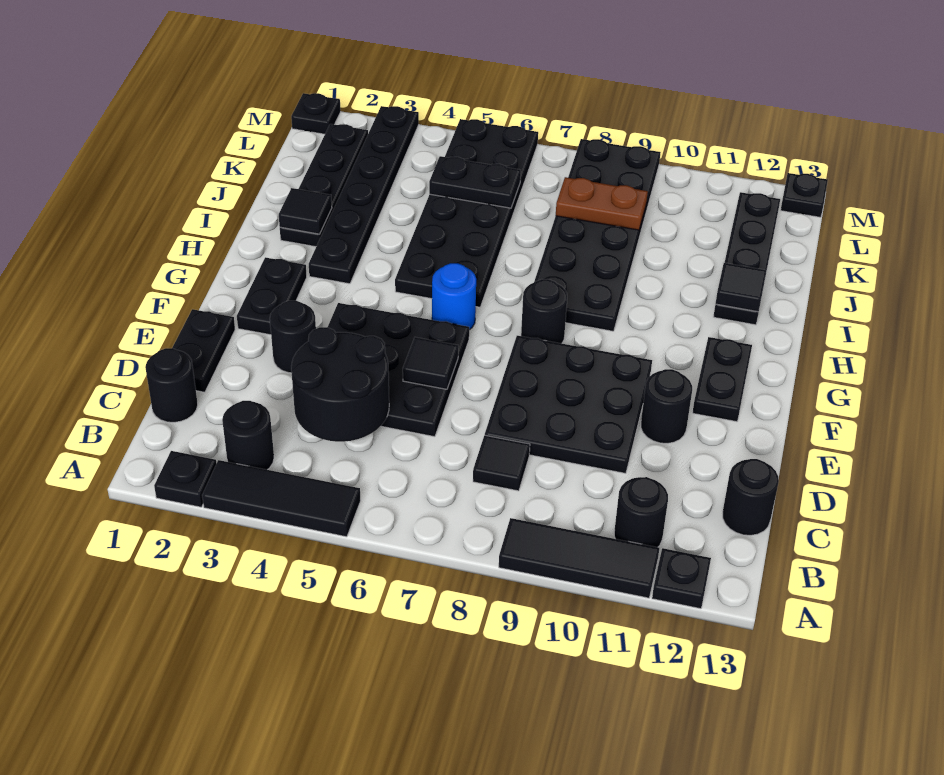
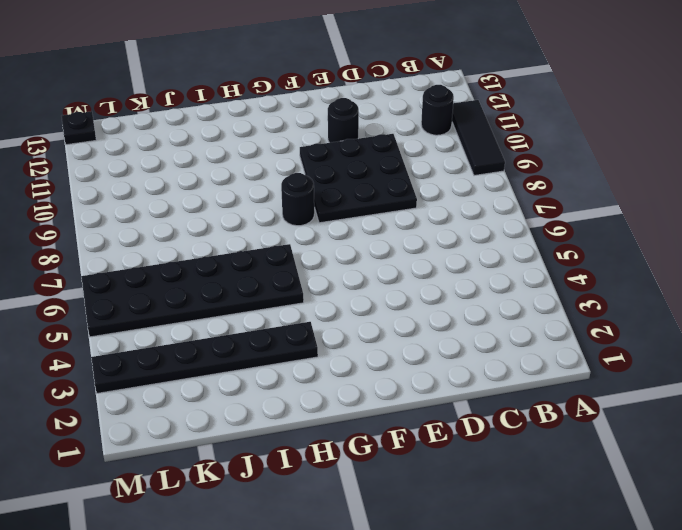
none -> black plate A2 level 1
none -> black tile A3:A5 level 1
none -> black plate A12 level 1
none -> black round brick B3 level 1

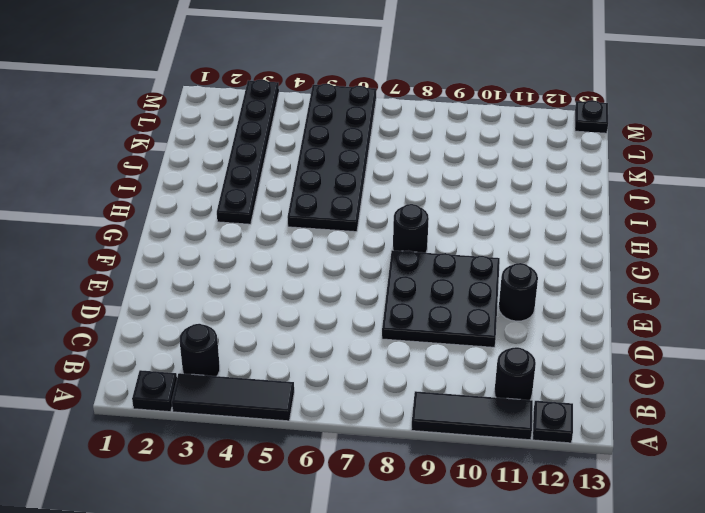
none -> black round brick C1 level 1
none -> black tile C8 level 1
none -> black round brick C13 level 1
none -> black plate D1:E1 level 1

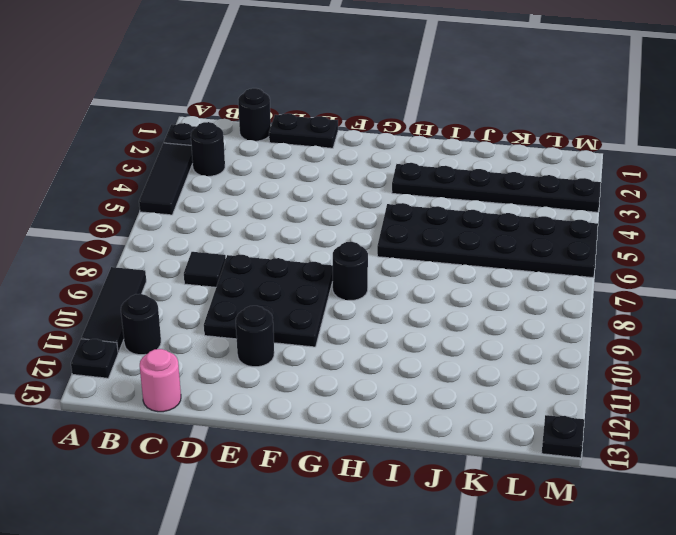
pink round brick C13 level 1 -> black round brick C13 level 1
none -> black plate D4:F6 level 1
none -> black round brick E3 level 1
none -> black plate F2:G2 level 1
none -> black plate F12:G12 level 1

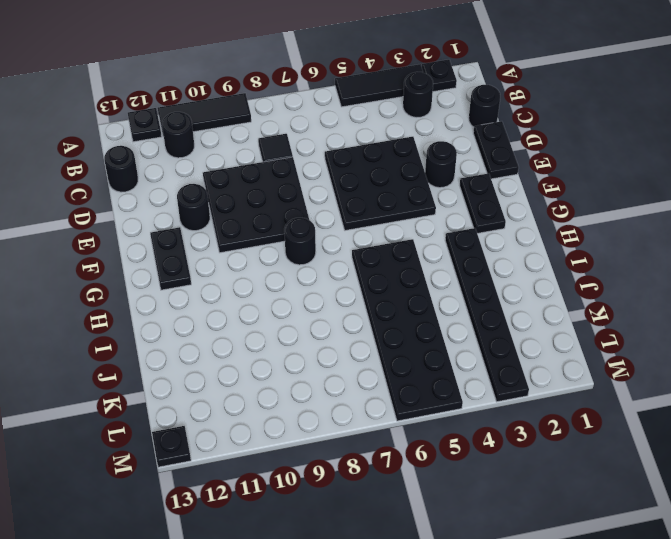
none -> blue round brick G6 level 1
none -> black plate H8:M9 level 1
none -> black plate I2:L2 level 1
none -> black plate I12:L12 level 1

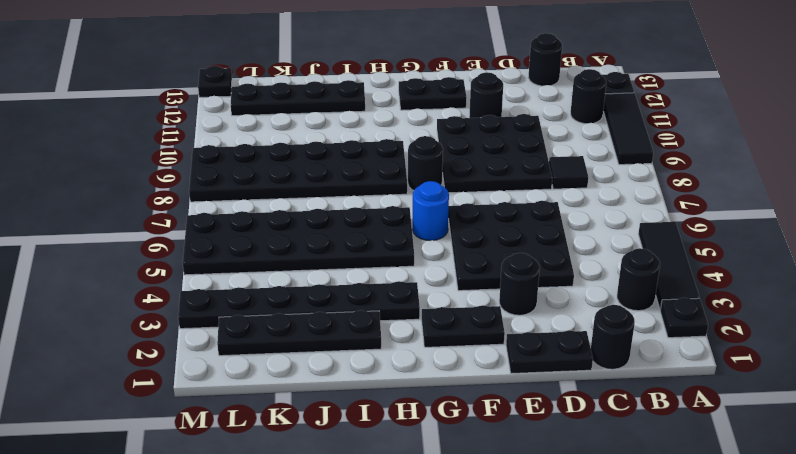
none -> black plate M1 level 1
none -> black round brick C4:D5 level 2
none -> black tile E6 level 2
none -> black tile I2 level 2

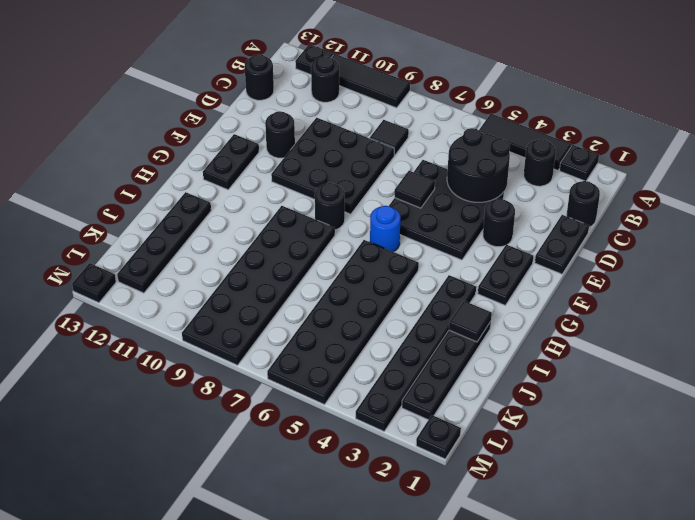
none -> black tile I12 level 2
none -> black plate K5:K6 level 2
none -> brown plate K8:K9 level 2

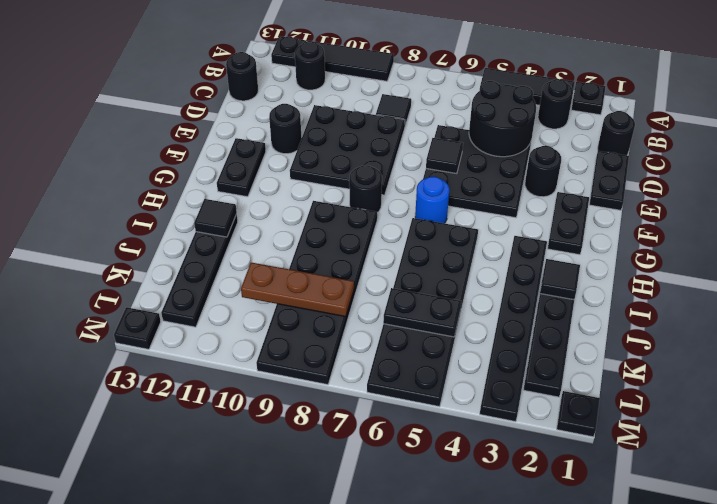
brown plate K8:K10 level 2 -> brown plate K8:K9 level 2

